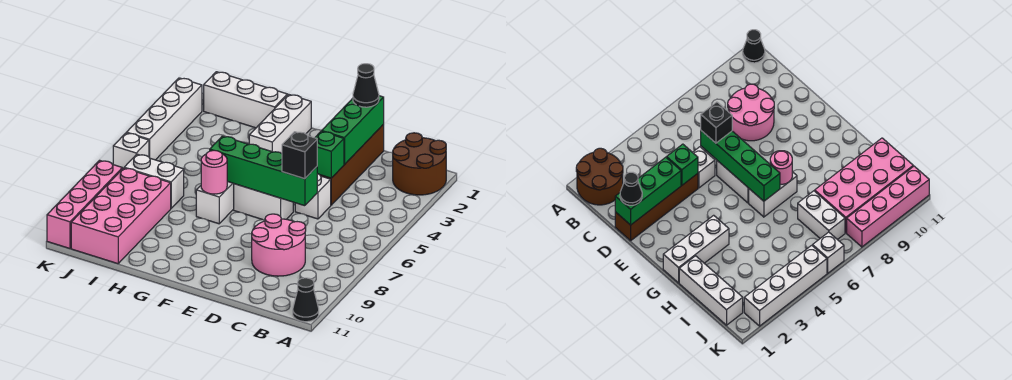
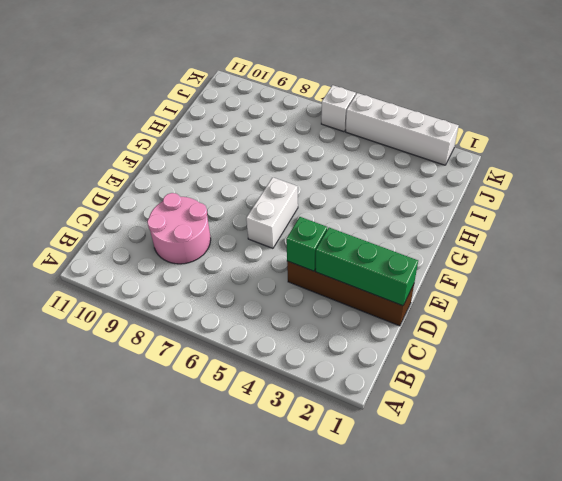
none -> brown round brick A1:B2 level 1
none -> black cone A11 level 1
none -> white brick D5 level 1

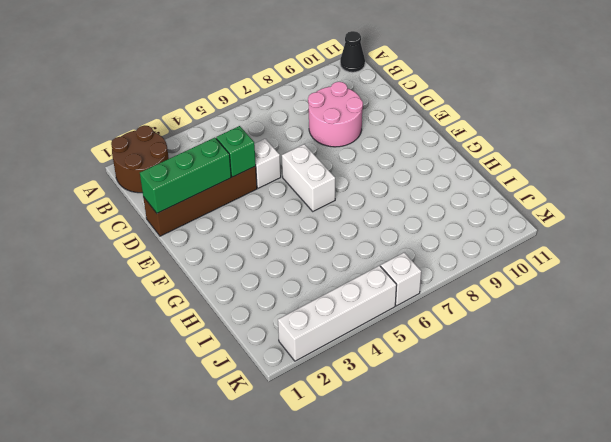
none -> white brick G1:G3 level 1
none -> white brick G6:G7 level 1
none -> white brick H1:J1 level 1

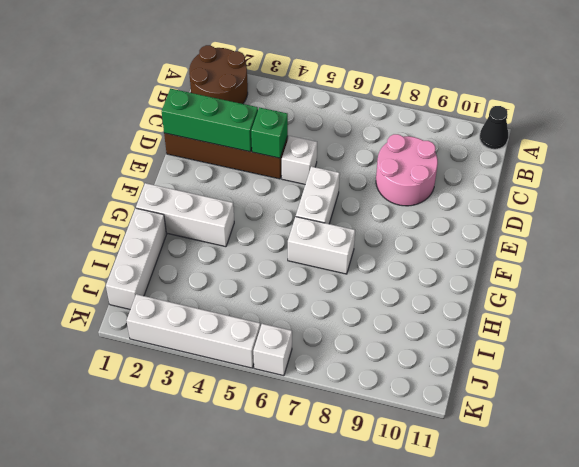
none -> white brick I7:J7 level 1
none -> pink brick I8:J11 level 1
none -> pink brick K8:K11 level 1

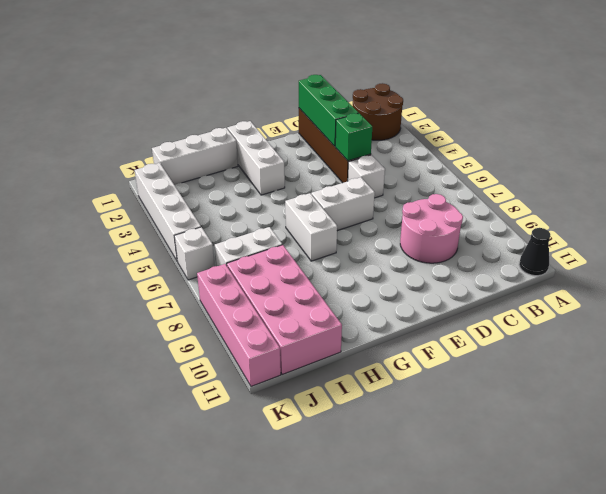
none -> green brick D6:G6 level 2
none -> pink round brick G7 level 2
none -> black cone D1 level 3

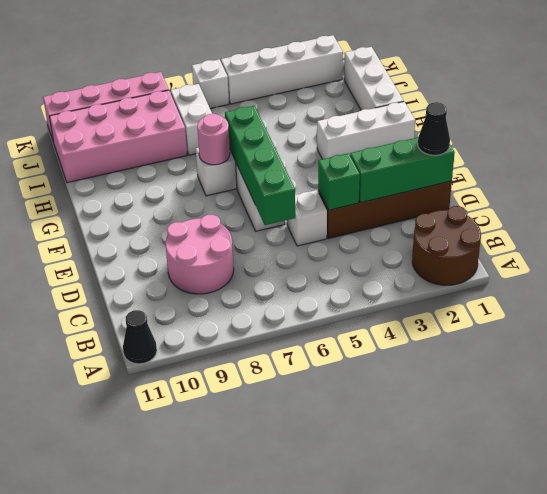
none -> black brick D6 level 3

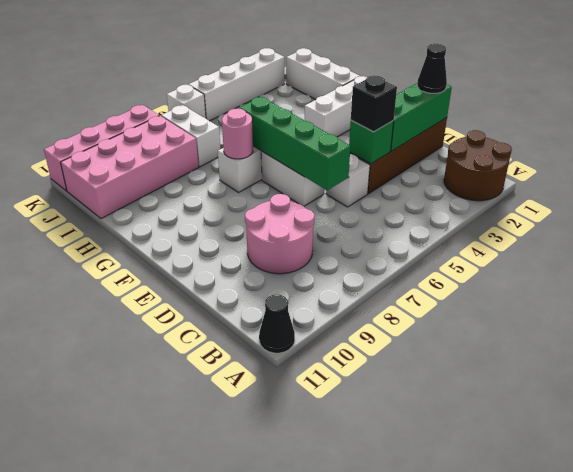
black brick D4 level 3 -> black brick D6 level 3

